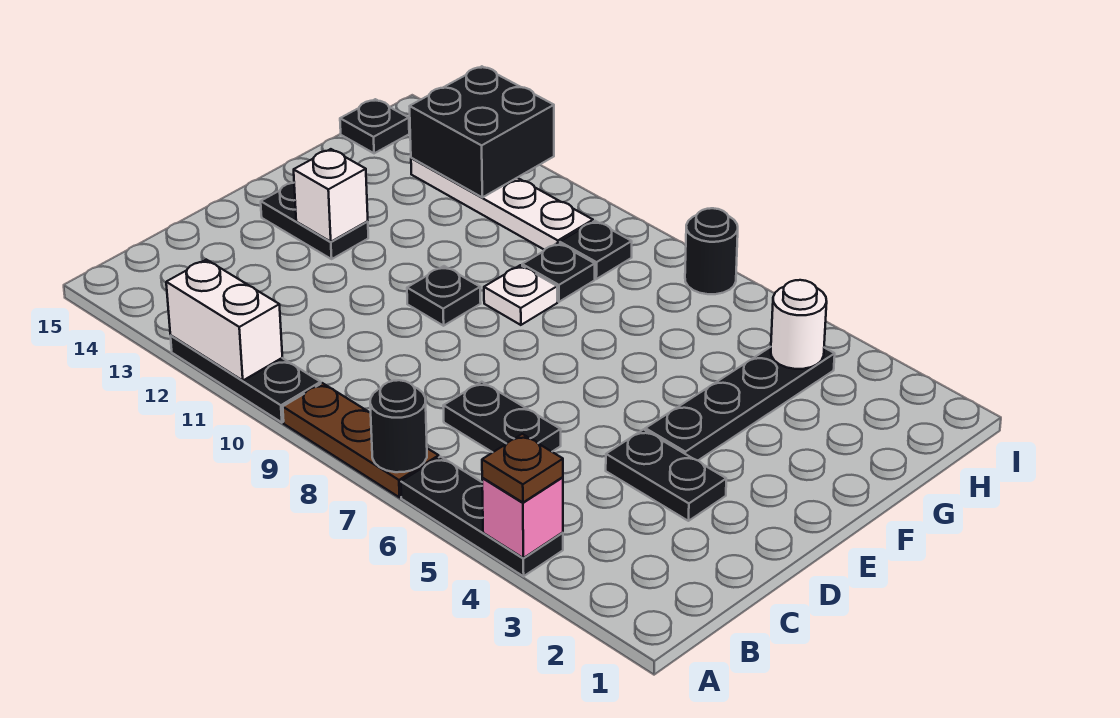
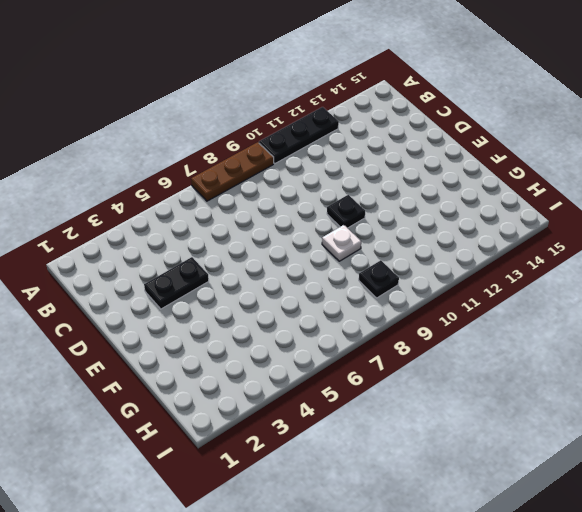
none -> black plate A4:A6 level 1
none -> black plate C6:C7 level 1
none -> black plate E4:H4 level 1

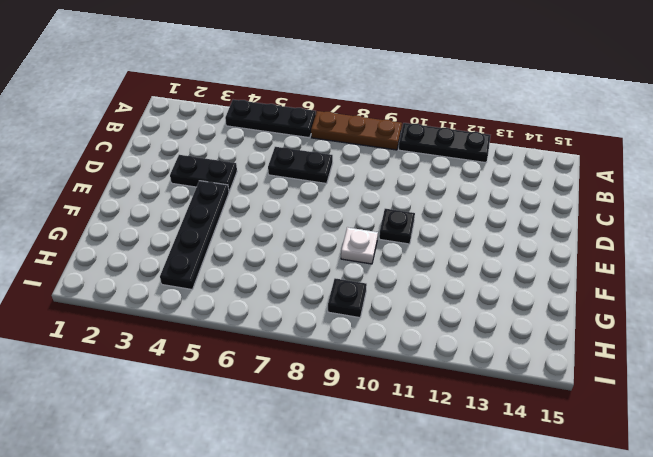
none -> black plate E13:E14 level 1
none -> black plate G9 level 1
none -> white plate H10:H13 level 1

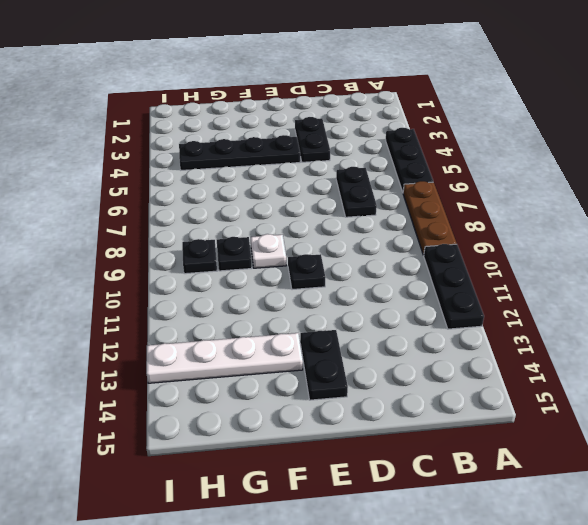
white plate F13:I13 level 1 -> white plate H10:H13 level 1
none -> black plate H15 level 1
none -> black round brick I7 level 1
none -> pink brick A4 level 2

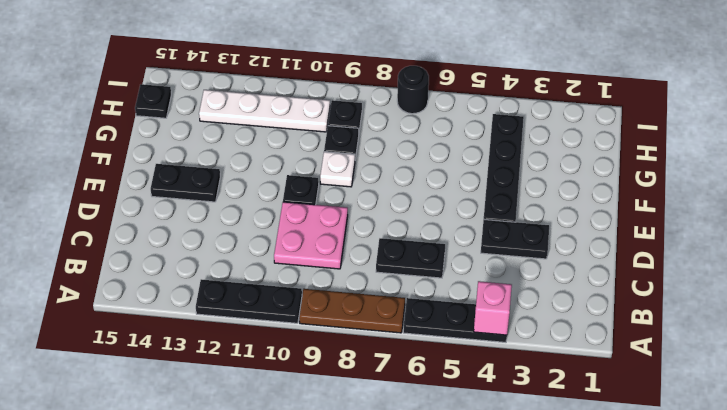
pink plate C9:D10 level 1 -> none
none -> black round brick A7 level 2
none -> white brick A11:A12 level 2
none -> white brick E13 level 2

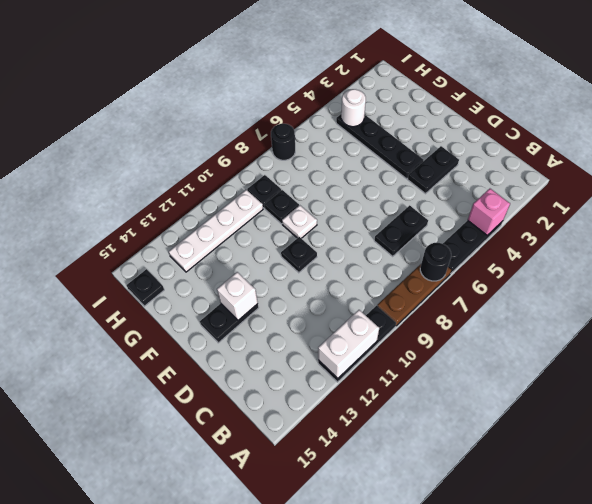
none -> black brick H12:I13 level 2
none -> brown plate A4 level 3

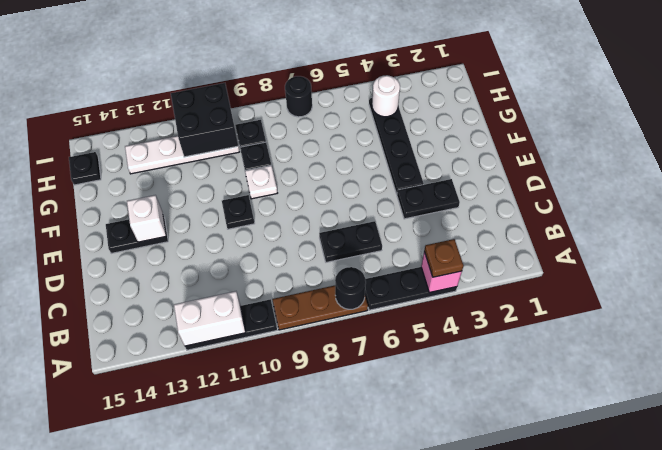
black brick H10:I11 level 2 -> black brick H12:I13 level 2

